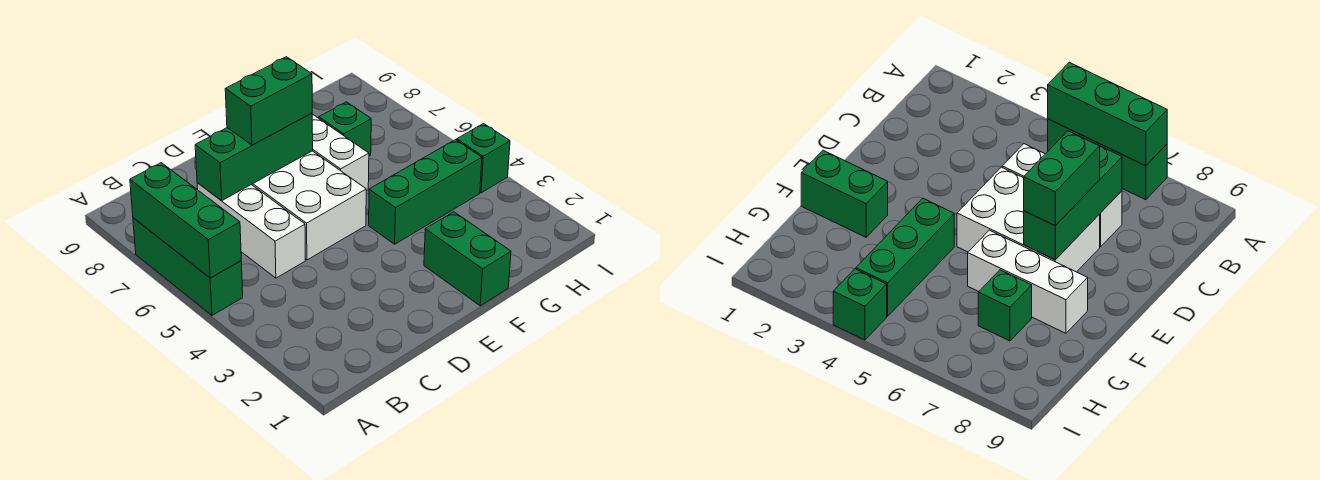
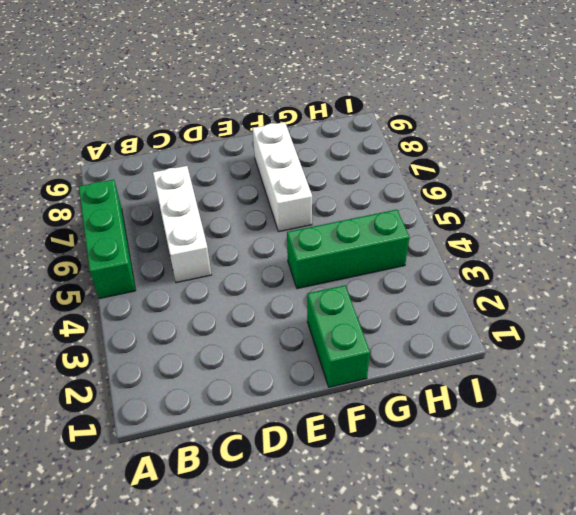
none -> white brick D5:E7 level 1
none -> green brick G7 level 1

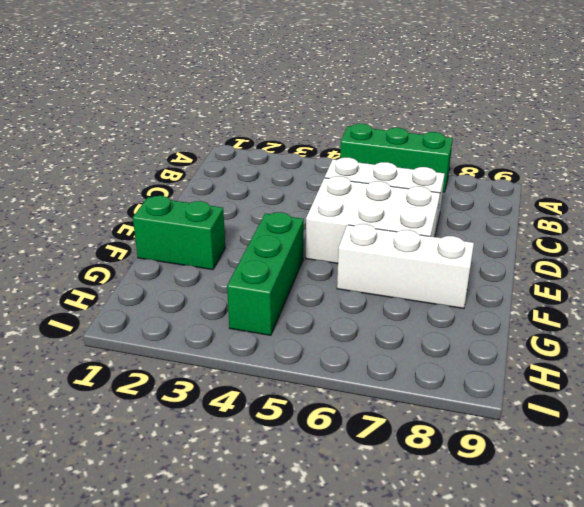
none -> green brick G7 level 1
none -> green brick I4 level 1

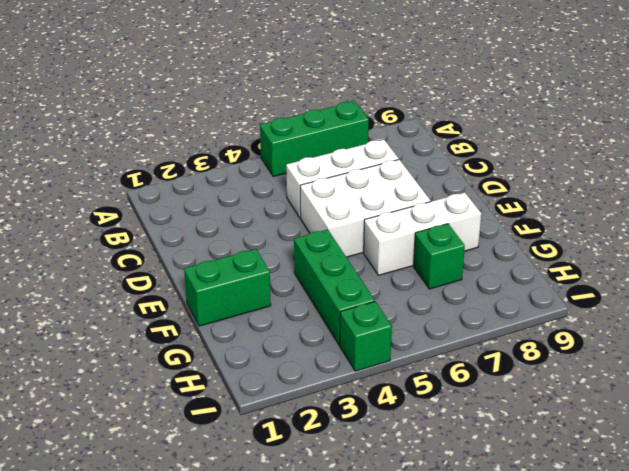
none -> green brick A5:A7 level 2
none -> green brick C7:E7 level 2

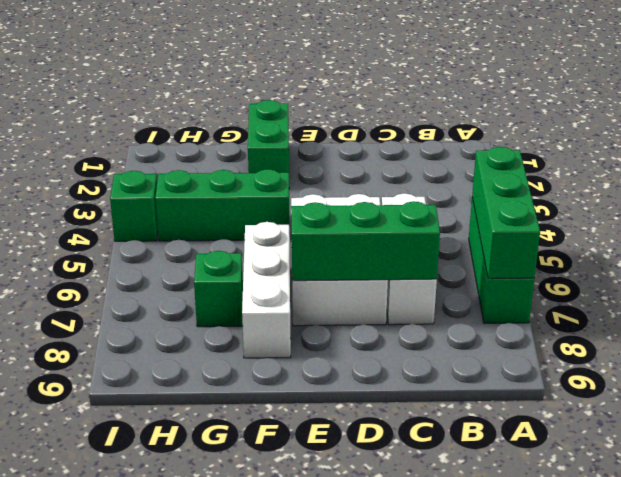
none -> green brick D7:E7 level 3

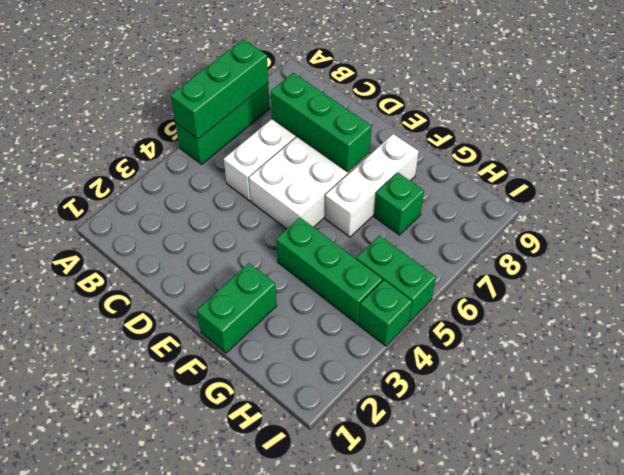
green brick H5:I5 level 1 -> green brick D7:E7 level 3

